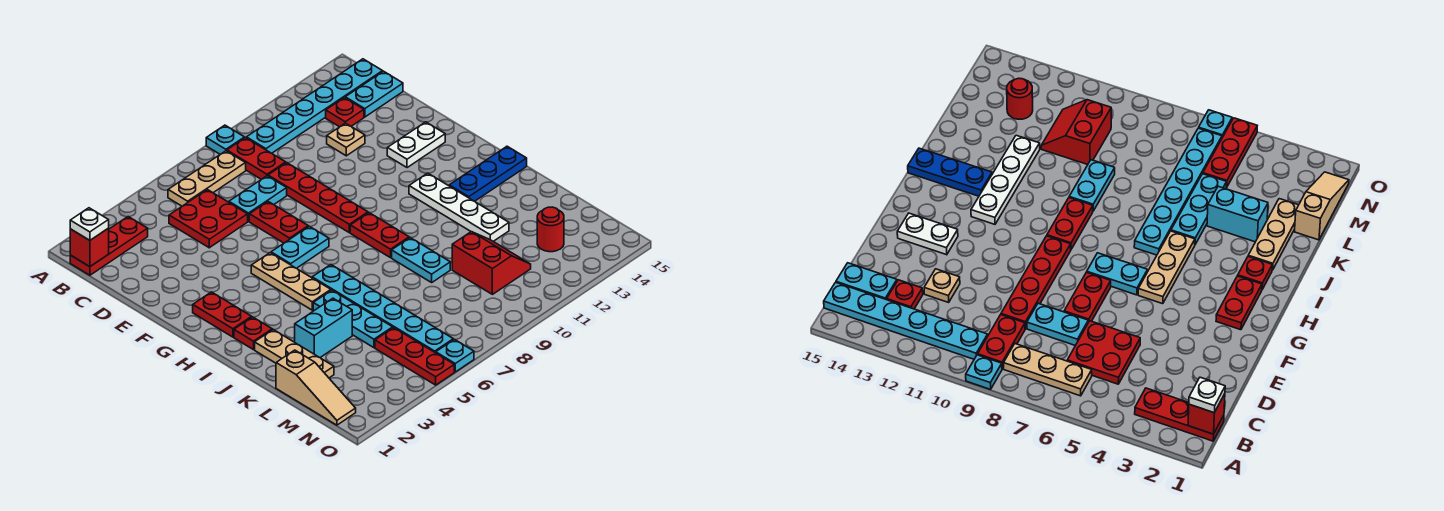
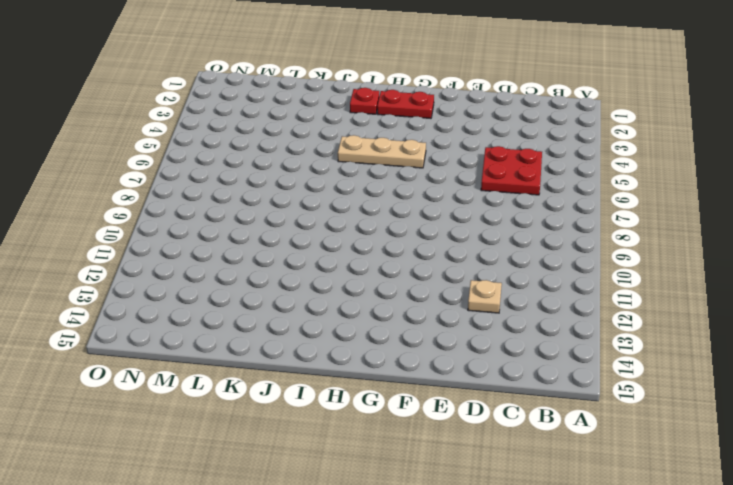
none -> cyan plate A9 level 1
none -> red plate B1:B3 level 1
none -> tan plate B6:B8 level 1
none -> red plate B9:C9 level 1

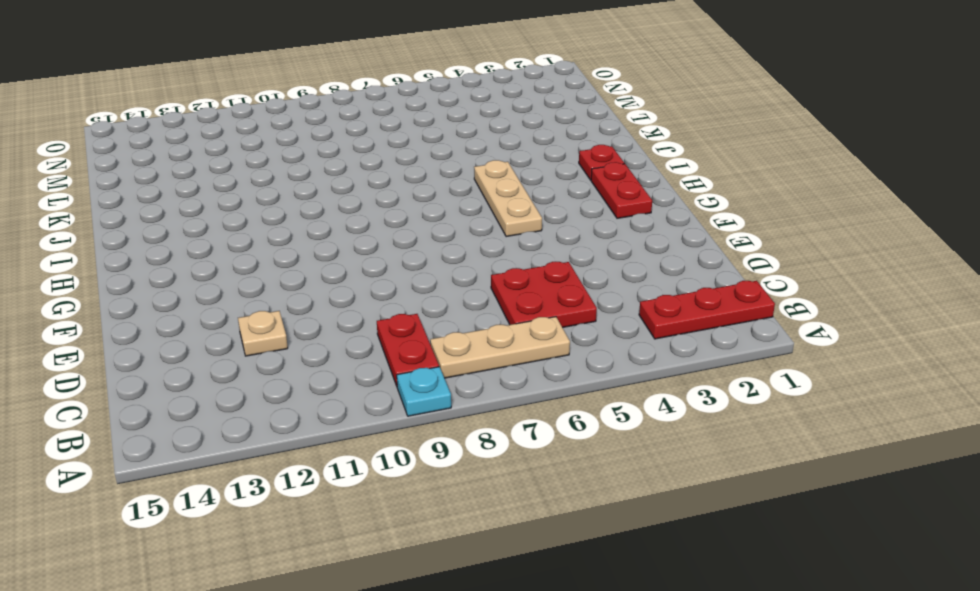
none -> cyan plate B10:B15 level 1
none -> red plate C13 level 1
none -> cyan plate C14:C15 level 1
none -> cyan plate D7:D8 level 1

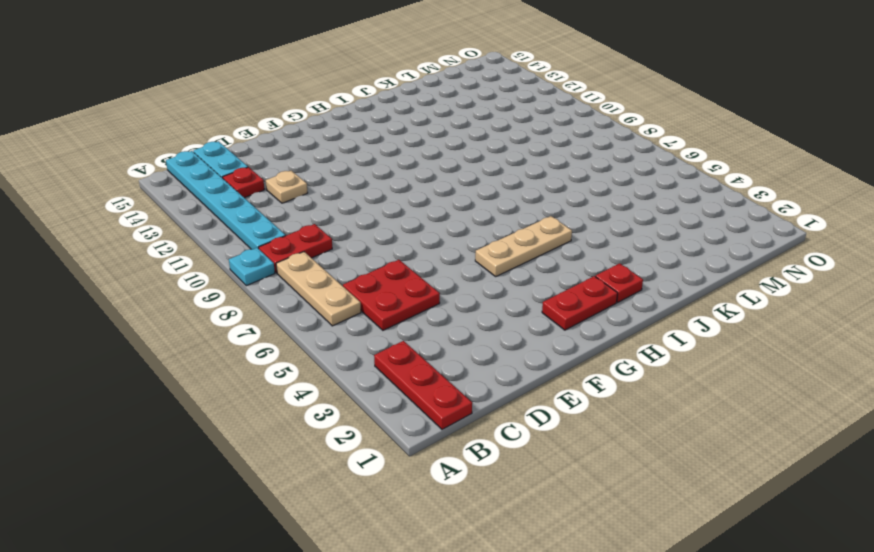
none -> cyan plate D7:D8 level 1
none -> red plate D9:G9 level 1
none -> red plate E7:F7 level 1
none -> white plate F13:F14 level 1

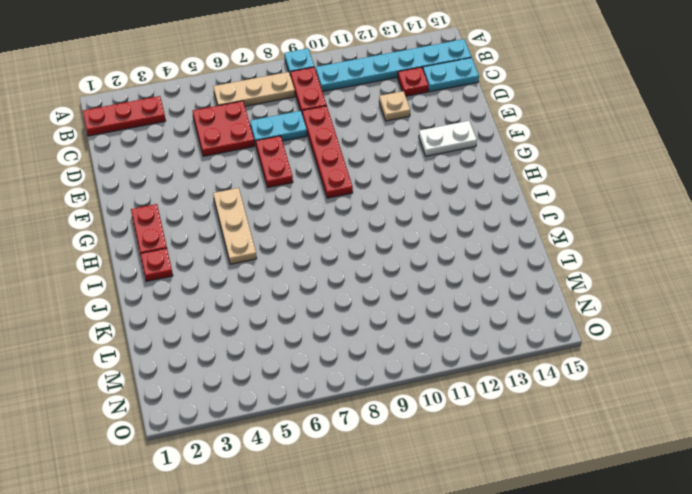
none -> cyan plate G6:G7 level 1
none -> red plate H9:I9 level 1
none -> white plate H12:K12 level 1
none -> cyan plate I6:N6 level 1

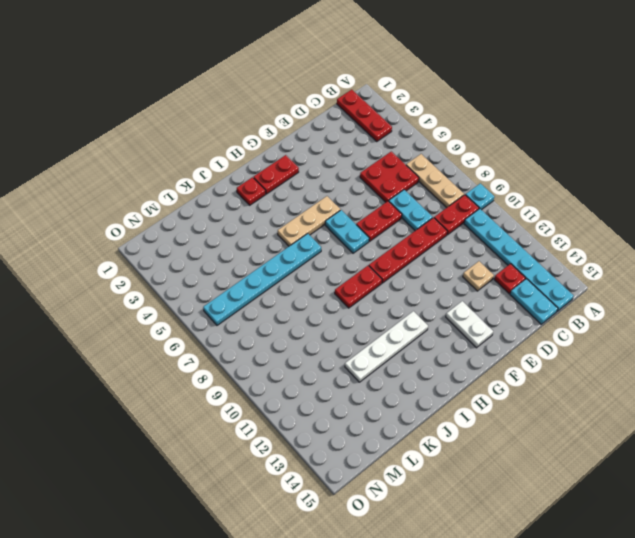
none -> blue plate I13:I15 level 1
none -> tan plate J2:L2 level 1
none -> cyan plate J5:L5 level 1
none -> cyan plate J9:K9 level 1

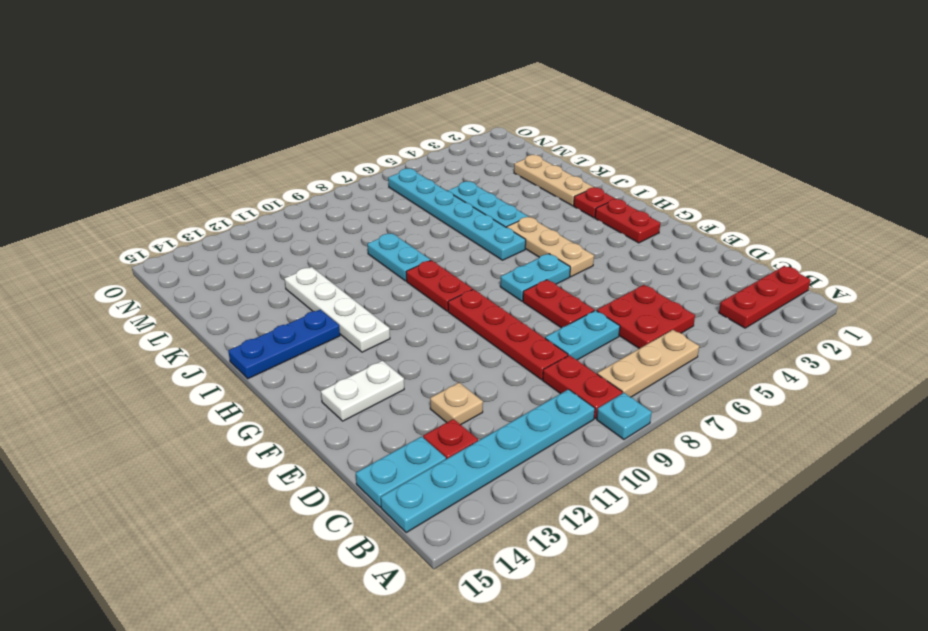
none -> cyan brick K3:K4 level 1
none -> tan slope L1:N1 level 1 top L
none -> red slope L10:M11 level 1 top 10
none -> red plate M5:O5 level 1

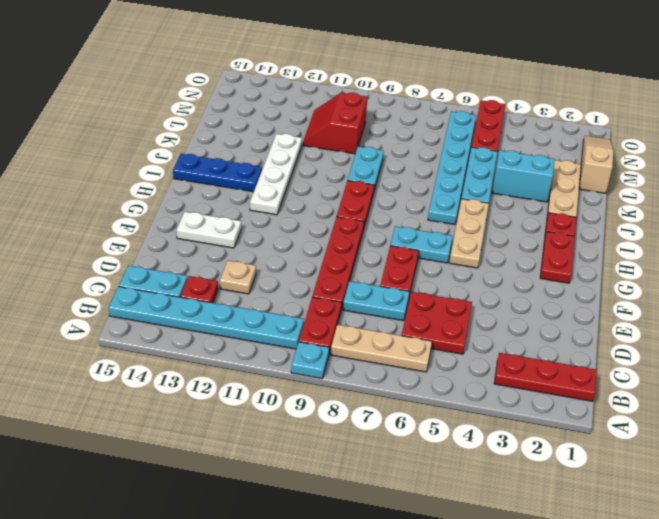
none -> red round brick M13 level 1
none -> cyan plate O6 level 1
none -> red brick B1 level 2
none -> white plate B1 level 3

